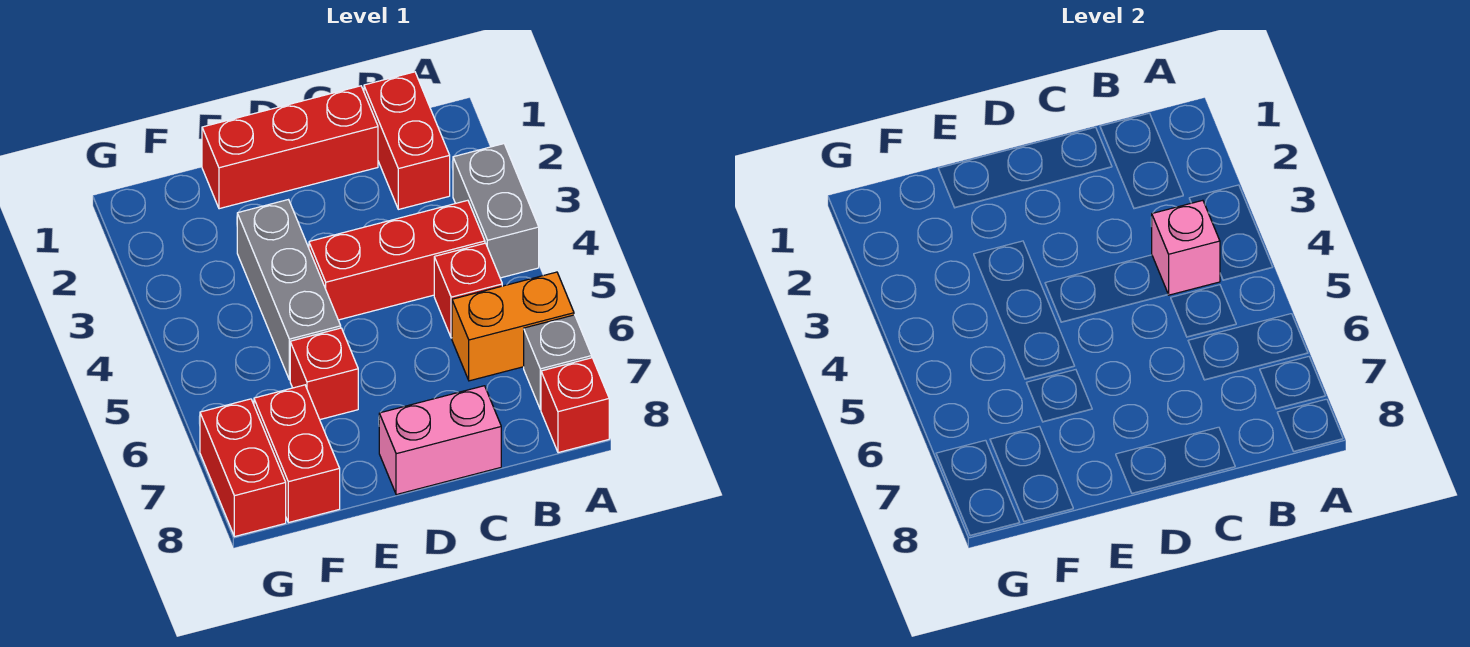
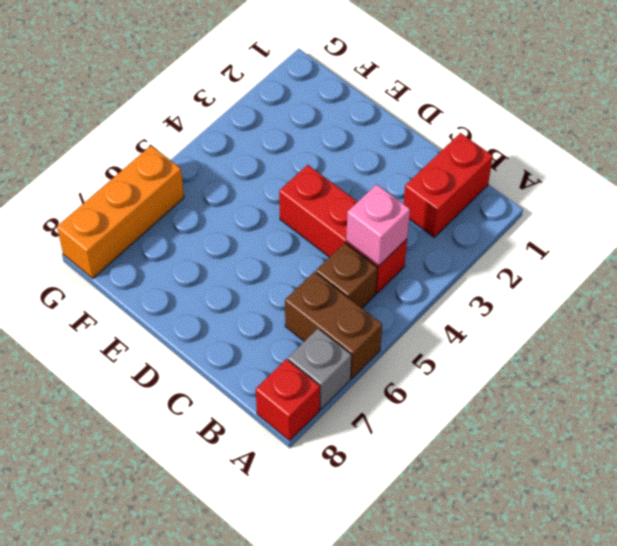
brown brick A6:B6 level 1 -> orange brick A6:B6 level 1
brown brick B5 level 1 -> red brick B5 level 1
orange brick G6:G8 level 1 -> red brick G7:G8 level 1
none -> grey brick A3:A4 level 1
none -> red brick C1:E1 level 1
none -> pink brick C8:D8 level 1

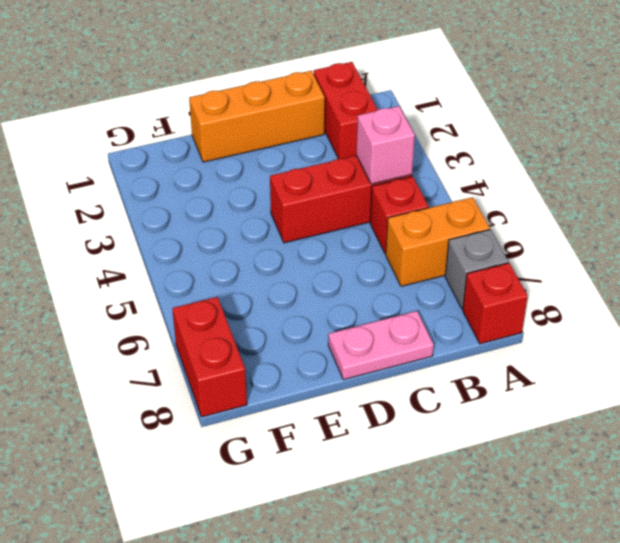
orange brick C1:E1 level 1 -> red brick C1:E1 level 1
pink plate C8:D8 level 1 -> pink brick C8:D8 level 1
none -> grey brick A3:A4 level 1
none -> grey brick E3:E5 level 1
none -> red brick E6 level 1

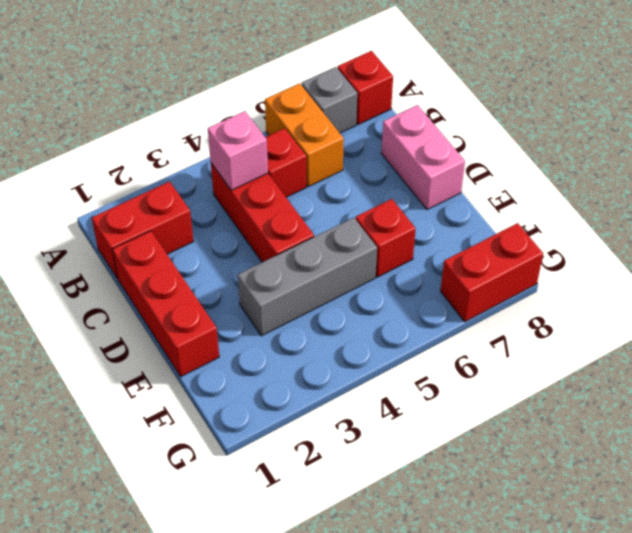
none -> grey brick A3:A4 level 1
none -> red brick F7:F8 level 1

